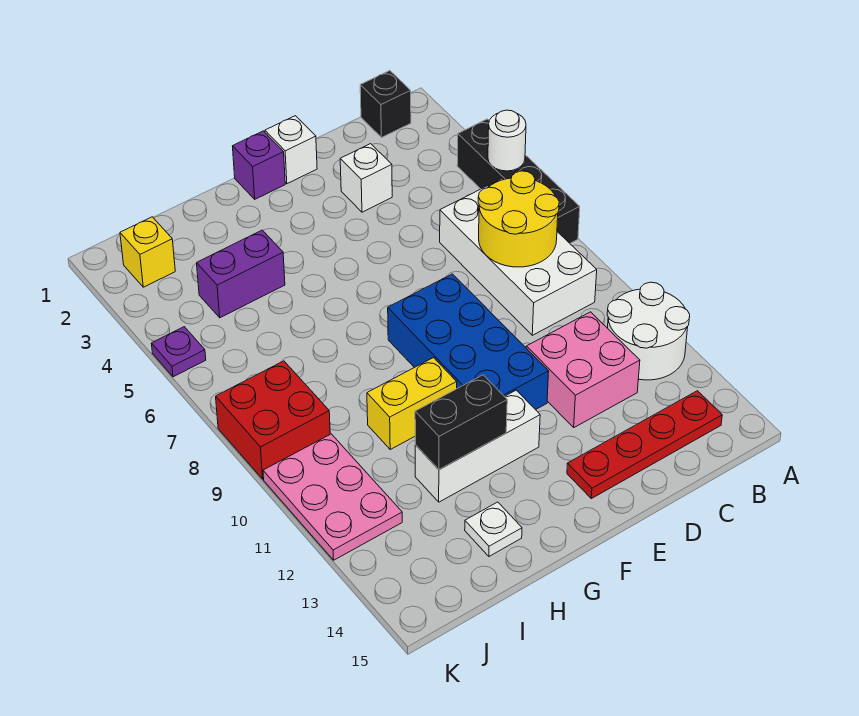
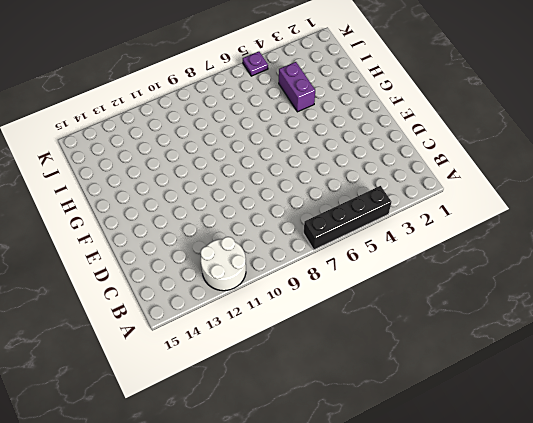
none -> black brick B1 level 1
none -> white brick B6:C9 level 1
none -> red plate B14:E14 level 1

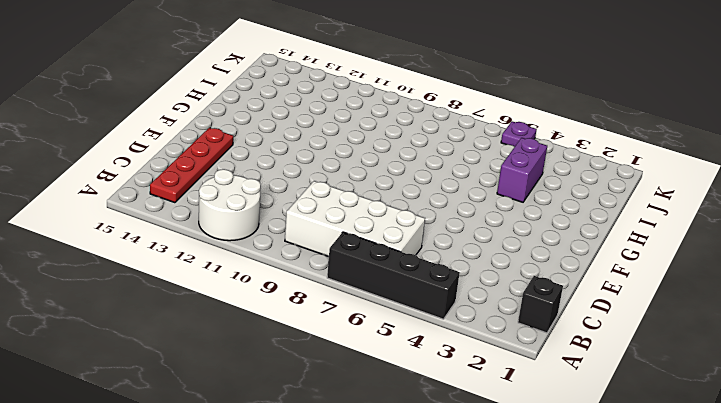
none -> pink brick C11:D12 level 1
none -> white brick D3 level 1
none -> white brick E1 level 1

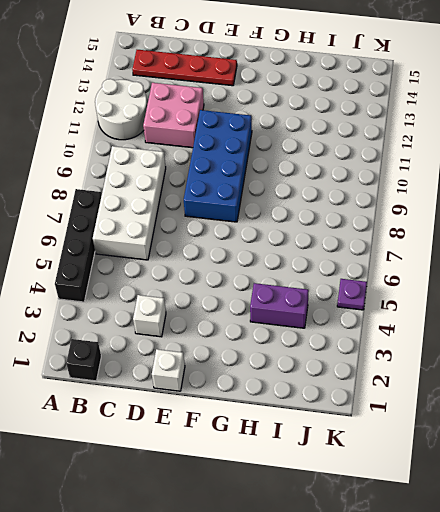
none -> purple brick F1 level 1
none -> white brick F12:H12 level 1
none -> yellow brick G10:H10 level 1

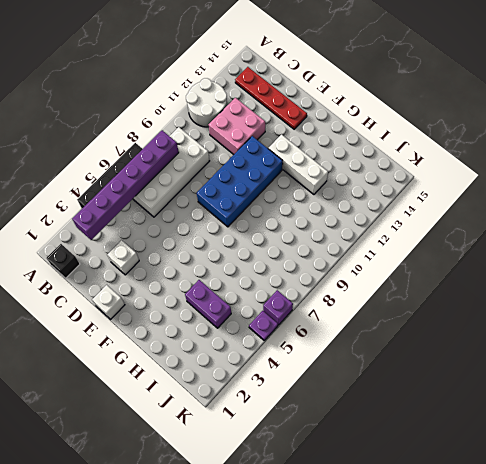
purple brick B3:B8 level 2 -> yellow round brick B7:C8 level 2
purple brick K6 level 1 -> purple brick F1 level 1
none -> yellow brick G10:H10 level 1
none -> white plate H14 level 1
none -> yellow brick J2 level 1

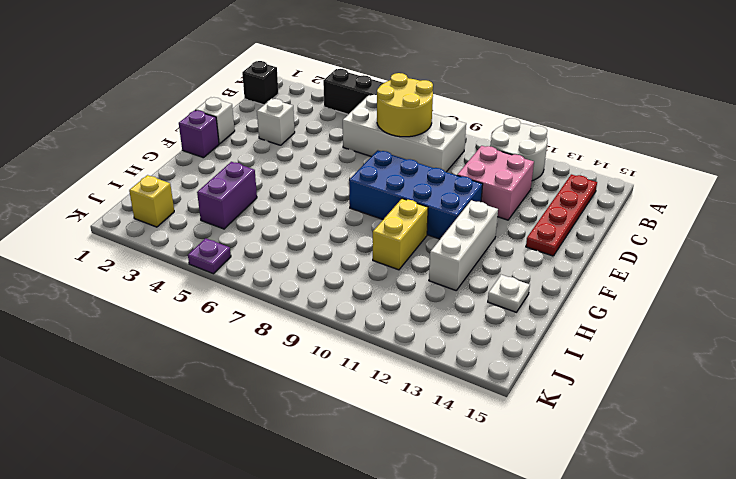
none -> red brick J8:K9 level 1
none -> pink plate J10:K12 level 1
none -> white round brick A5 level 2

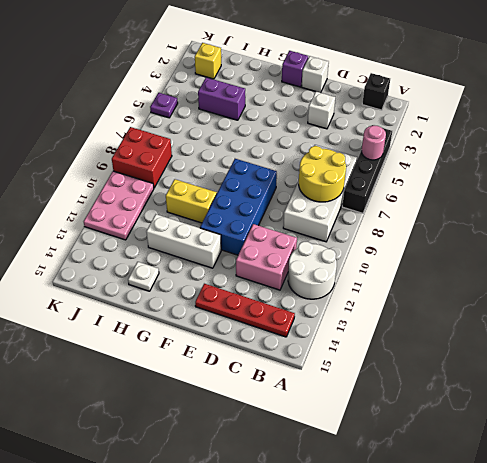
pink round brick A5 level 2 -> white round brick A5 level 2
none -> black brick G12:H12 level 2

